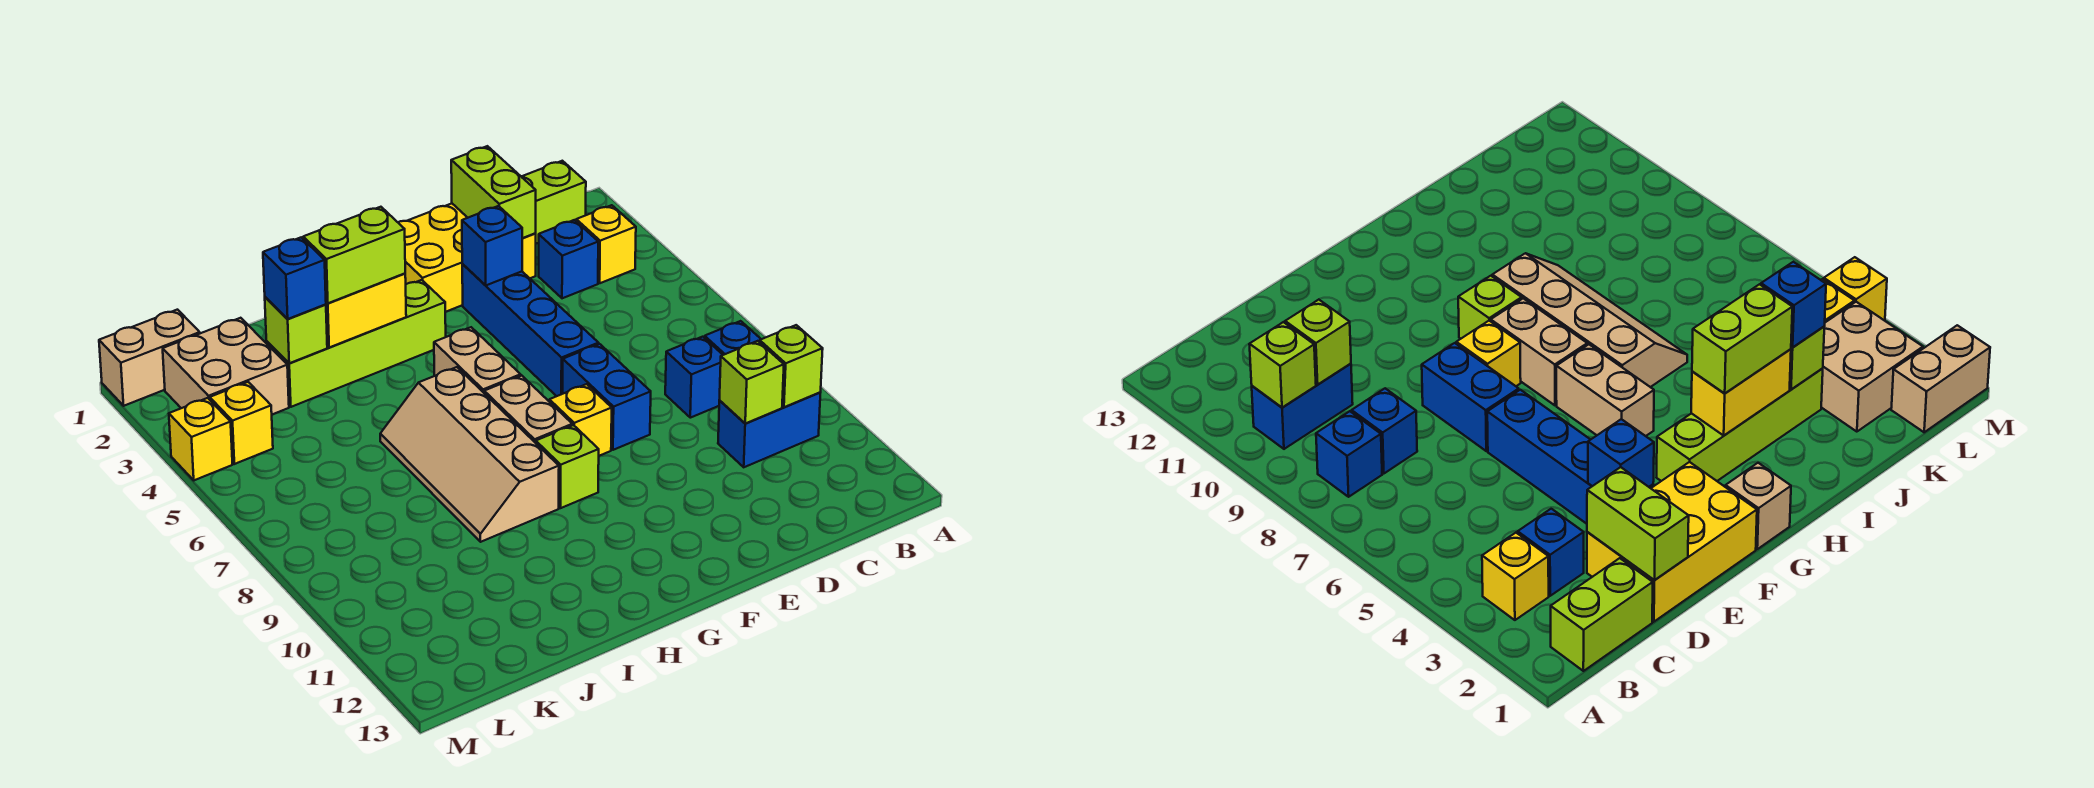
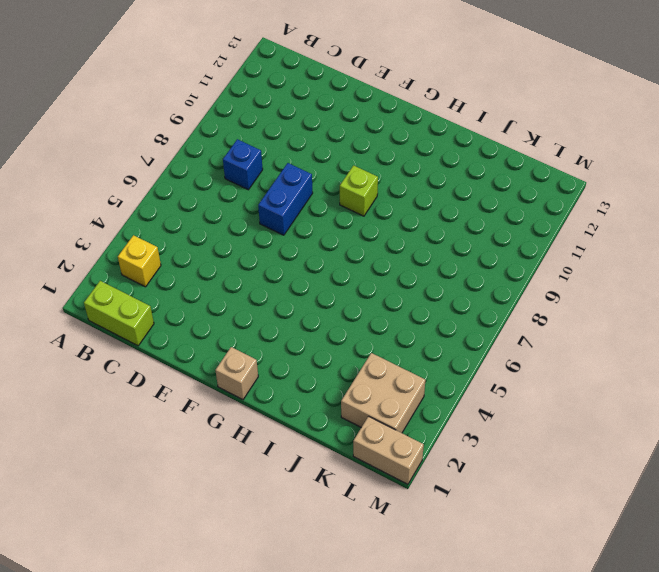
none -> blue brick B8 level 1
none -> blue brick B10:C10 level 1
none -> blue brick C3 level 1

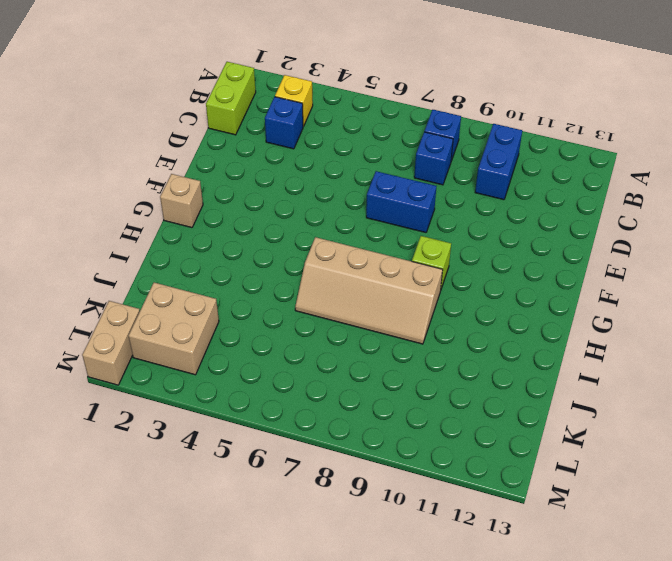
none -> yellow brick D1:F2 level 1
none -> blue brick E3:E6 level 1
none -> yellow brick F8 level 1

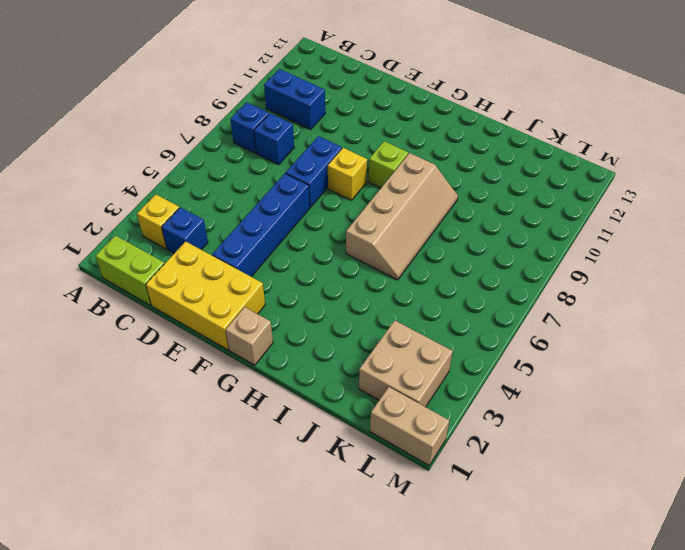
none -> lime brick G3:J3 level 1
none -> tan brick G5:G6 level 1
none -> tan brick G7:G8 level 1

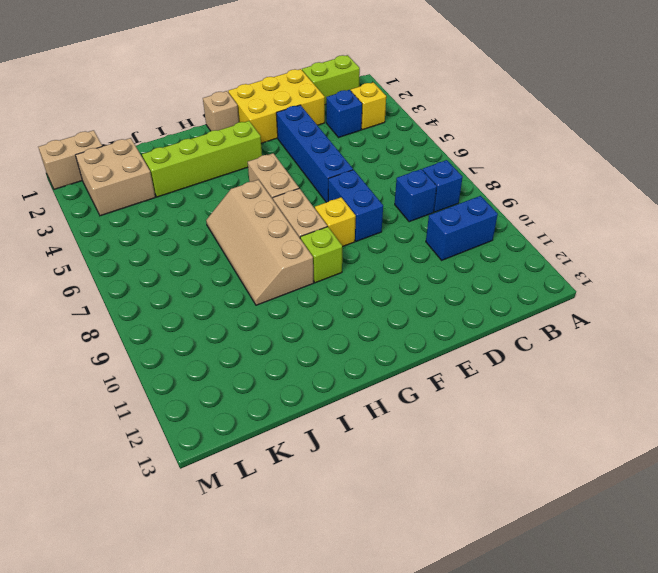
none -> yellow brick L4 level 1
none -> yellow brick M4 level 1
none -> lime brick B10 level 2

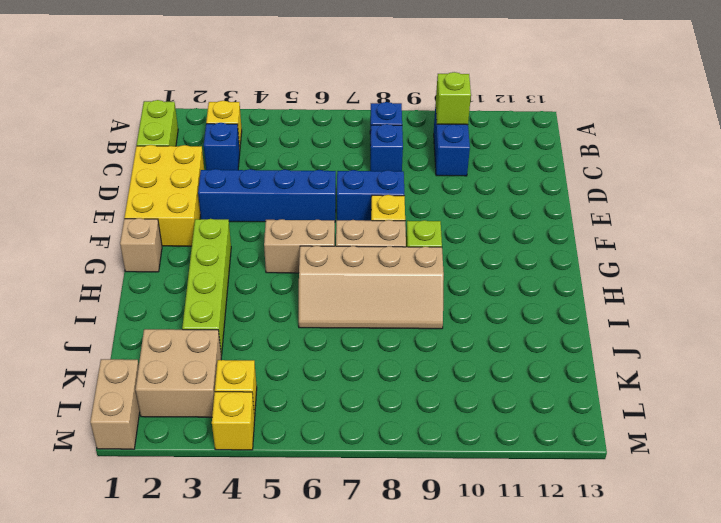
none -> lime brick C10 level 2
none -> lime brick D1:D2 level 2
none -> blue brick E3 level 2

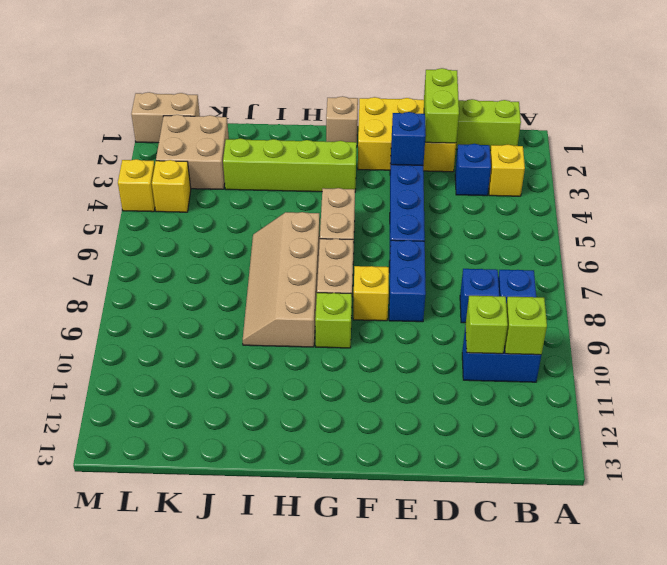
none -> yellow brick H3:I3 level 2
none -> lime brick J3 level 2
none -> lime brick H3:I3 level 3

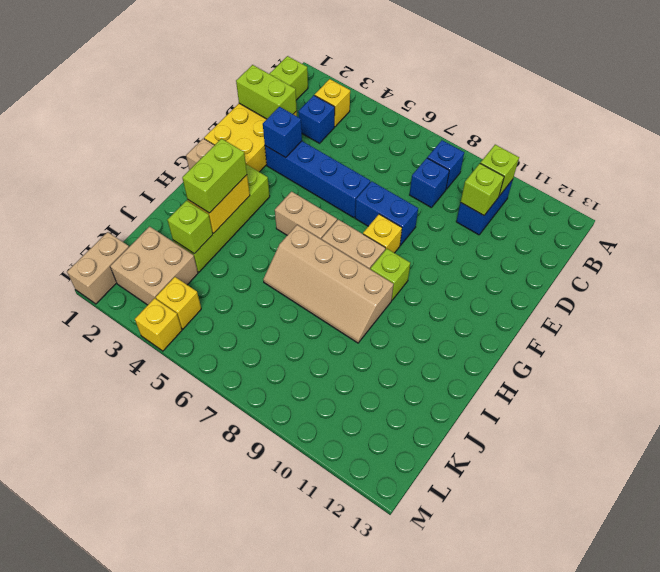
none -> blue brick J3 level 3

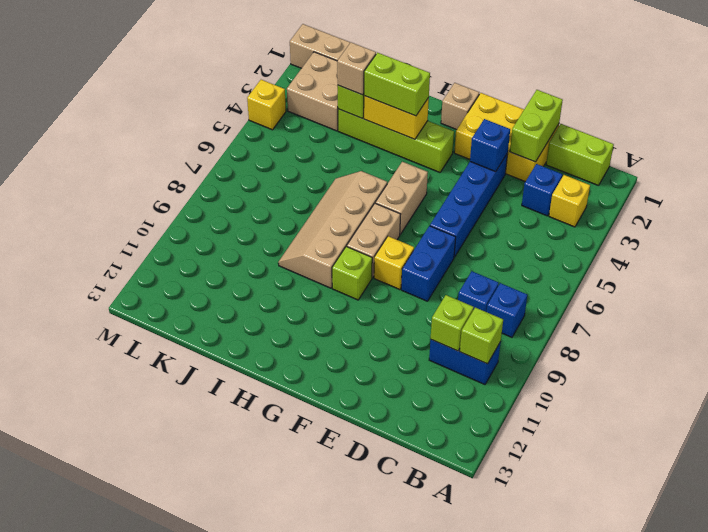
tan brick J3 level 3 -> blue brick J3 level 3
none -> yellow brick L4 level 1

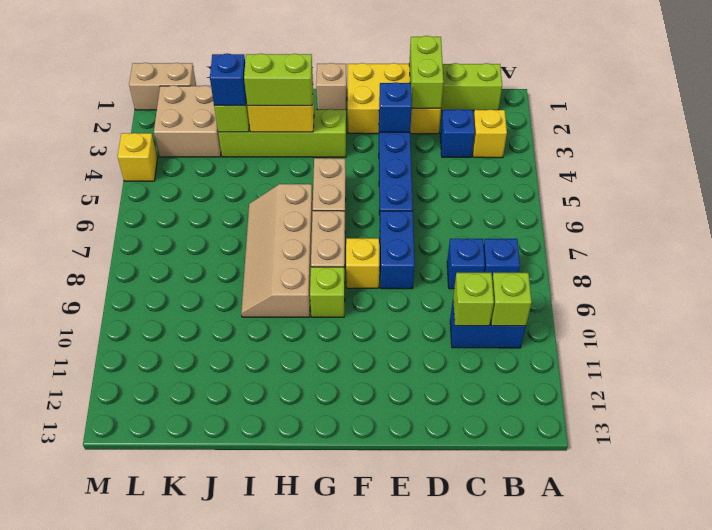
none -> yellow brick L4 level 1

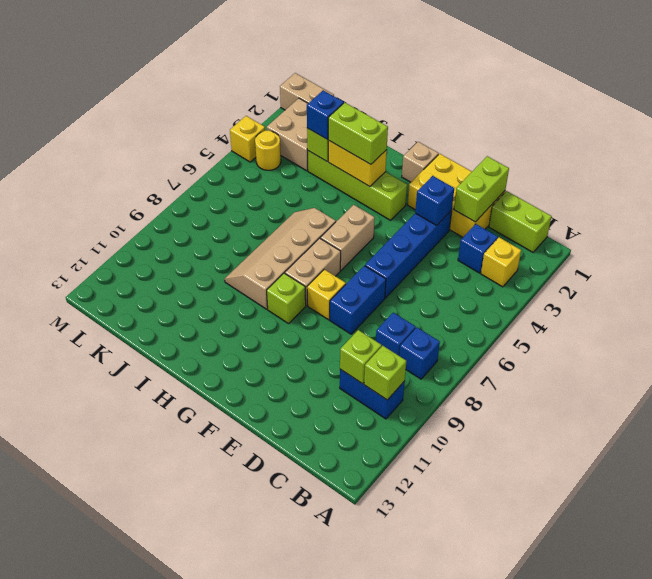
yellow round brick L4 level 1 -> yellow brick L4 level 1

